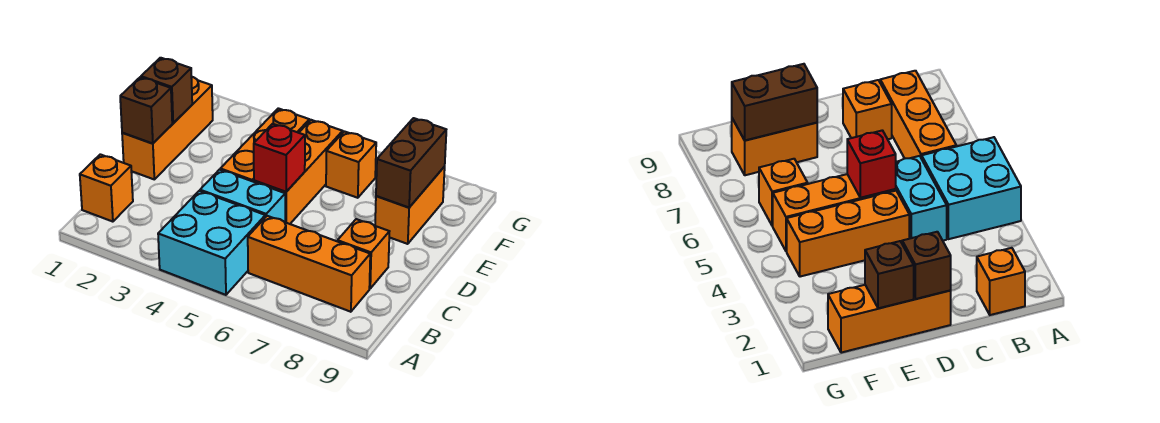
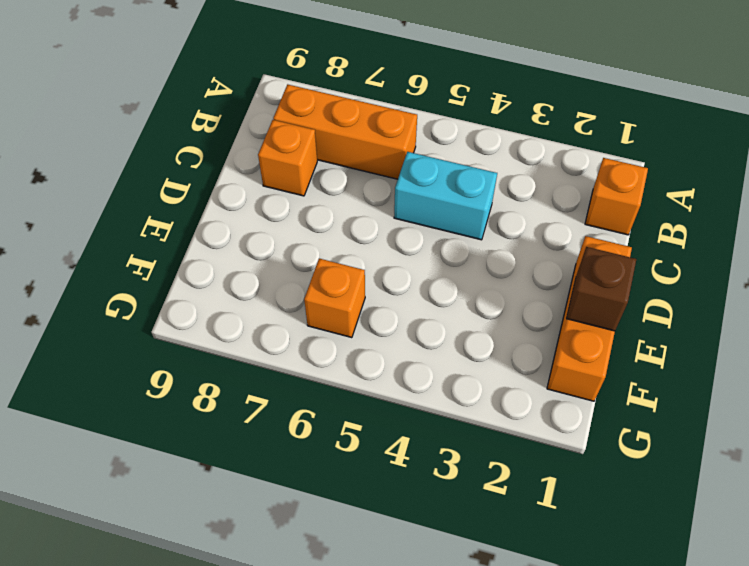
none -> cyan brick A4:B5 level 1
none -> orange brick D4:F4 level 1
none -> orange brick D5:F5 level 1

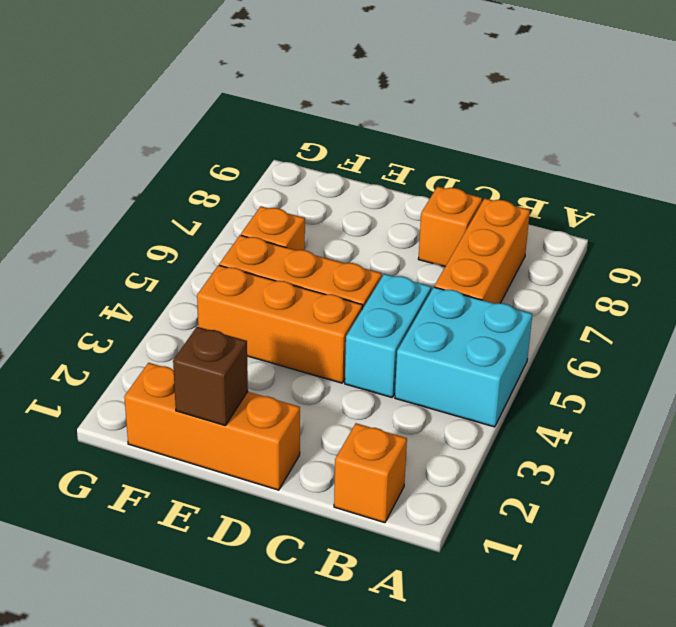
none -> orange brick E8:F8 level 1
none -> brown brick D1 level 2
none -> red brick D5 level 2

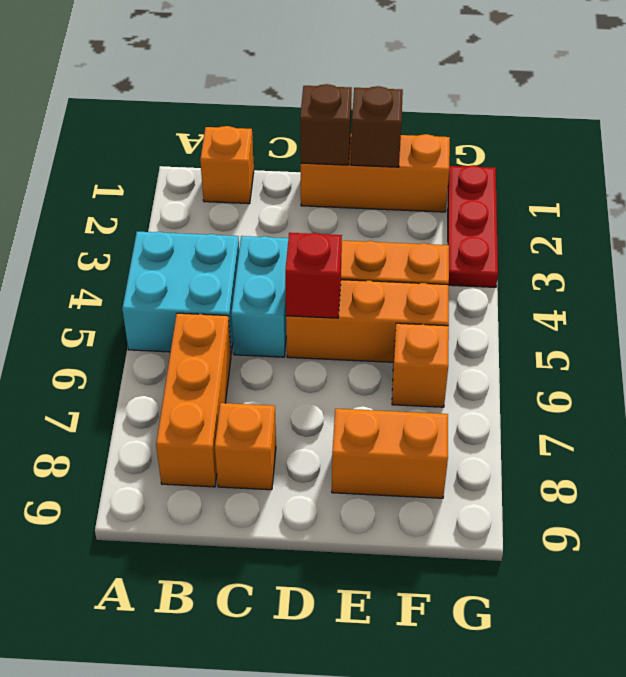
red plate G1:G3 level 1 -> none
none -> brown brick E8:F8 level 2

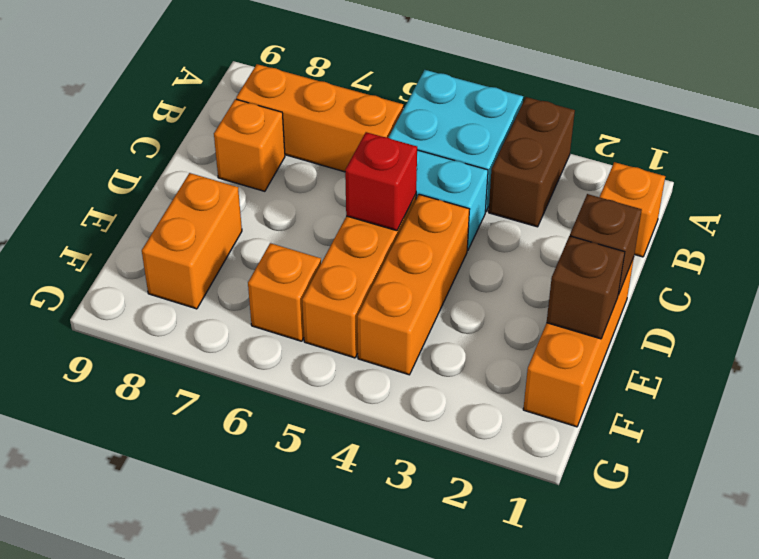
brown brick A3:B3 level 1 -> brown brick E8:F8 level 2

